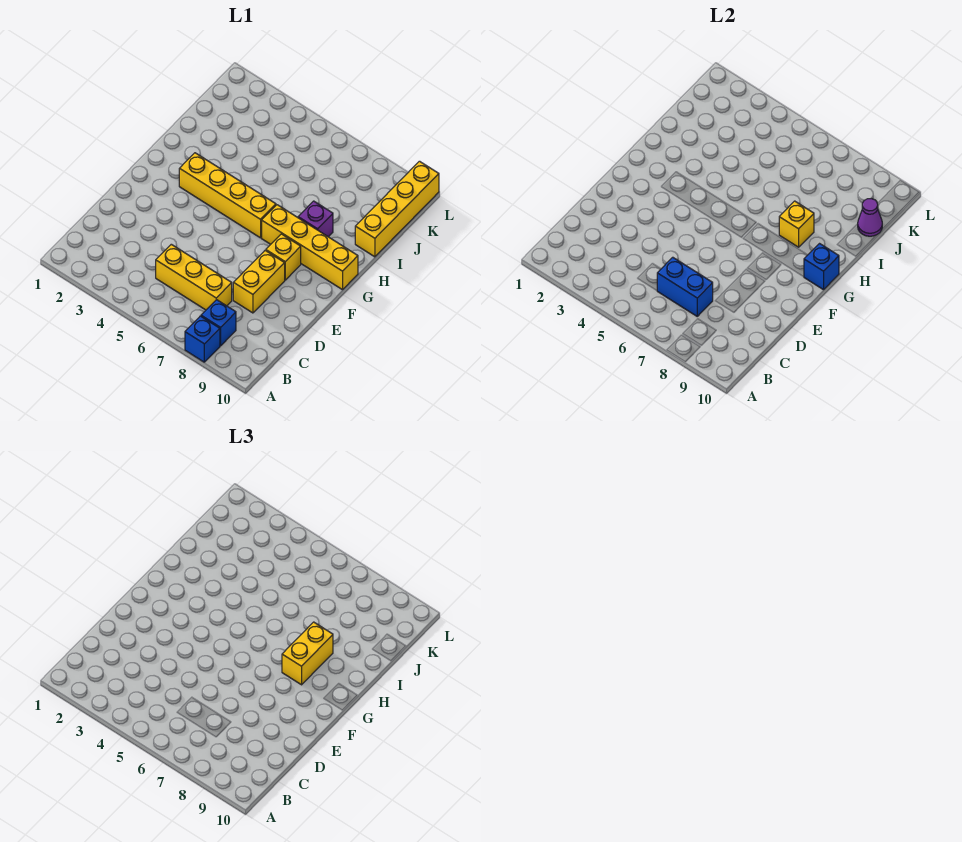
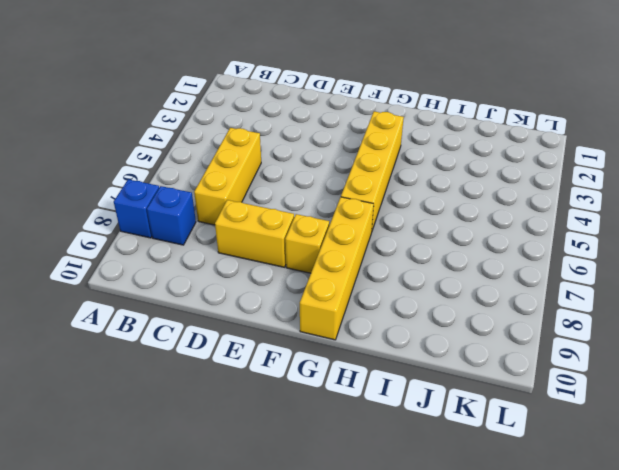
none -> purple brick H8 level 1
none -> yellow brick I10:L10 level 1
none -> blue brick C6:C7 level 2

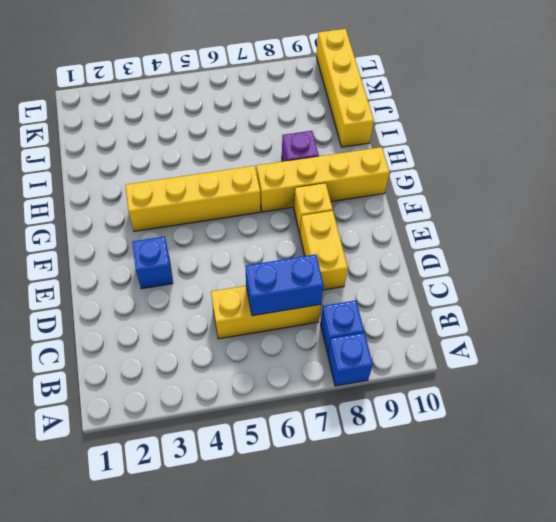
blue brick E3 level 1 -> blue brick G10 level 2
none -> yellow brick H8 level 2
none -> purple cone J10 level 2
none -> yellow brick G8:H8 level 3

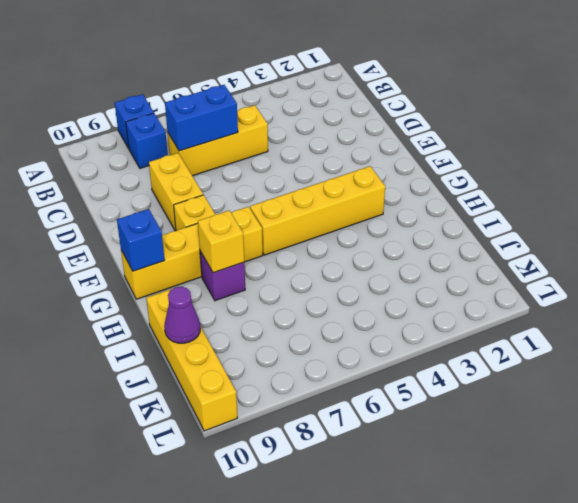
none -> yellow brick G8:H8 level 3

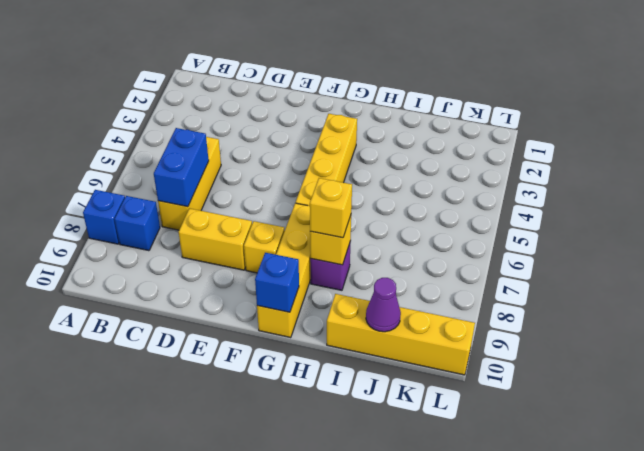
yellow brick H8 level 3 -> yellow brick G8:H8 level 3

